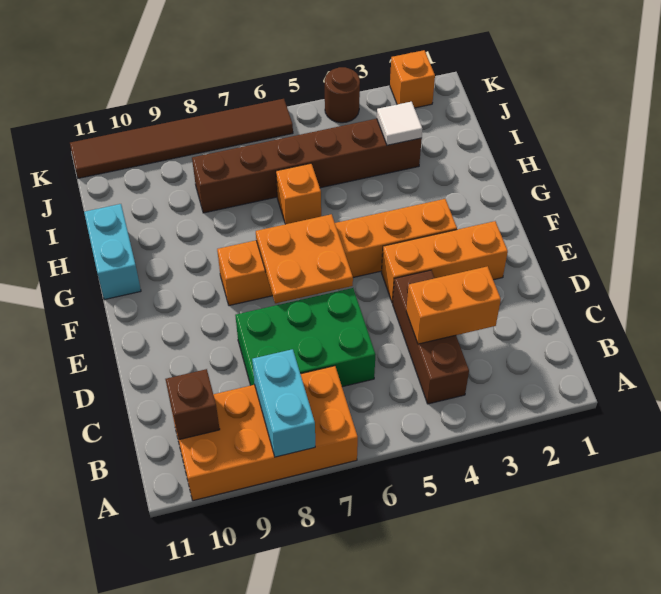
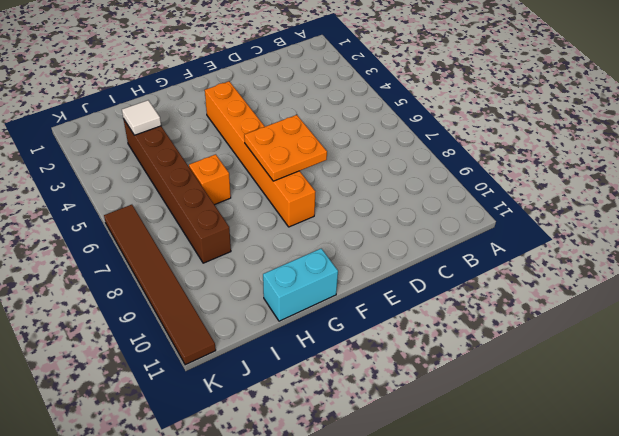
none -> orange brick A7:B10 level 1
none -> brown brick B4:D4 level 1
none -> green brick C6:D8 level 1

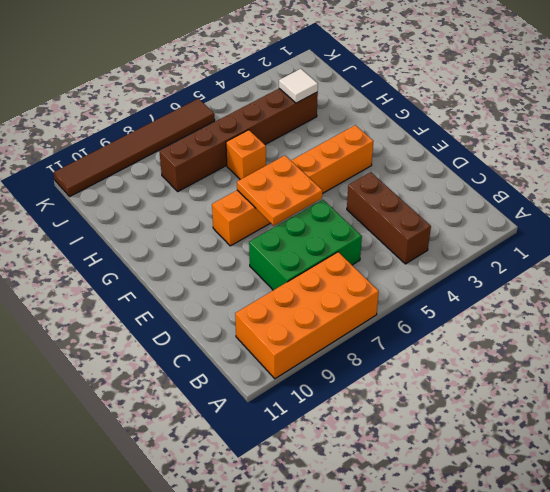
none -> orange brick E2:E4 level 1
none -> cyan brick G11:H11 level 1
none -> orange brick K2 level 1

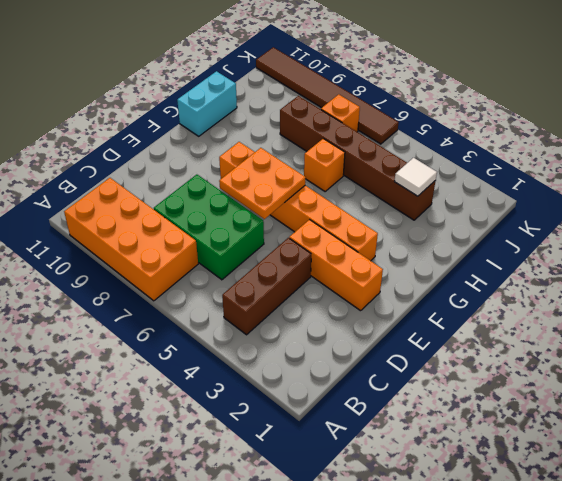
orange brick J7 level 1 -> orange brick K2 level 1
none -> brown round brick K4 level 1
none -> cyan brick A8:B8 level 2
none -> brown brick B10 level 2

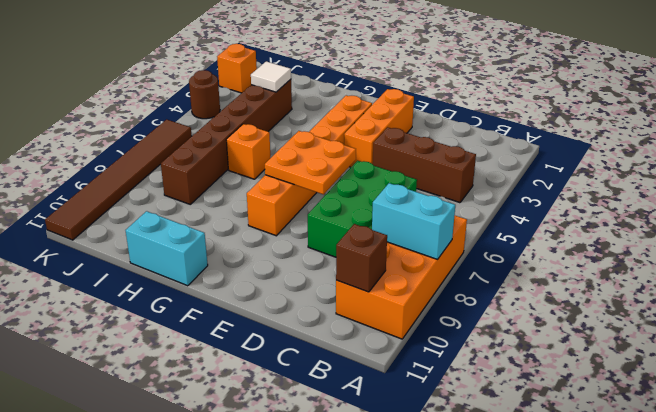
none -> orange brick C3:C4 level 2

